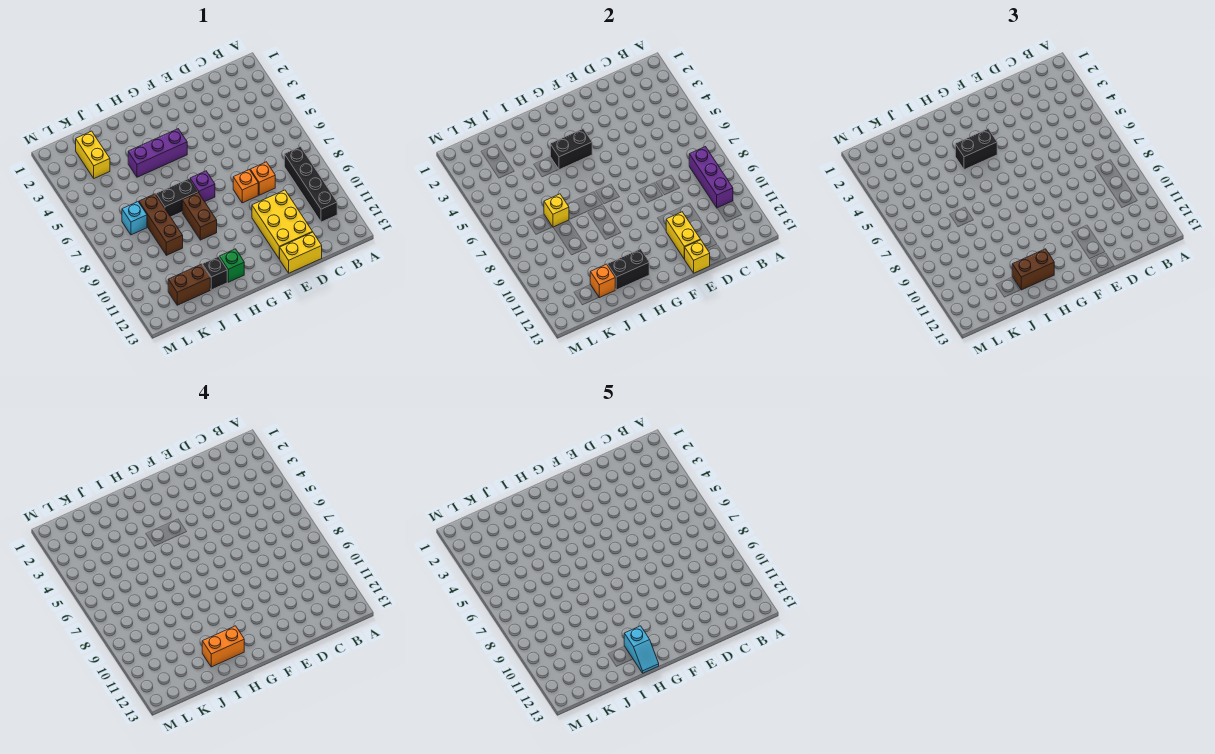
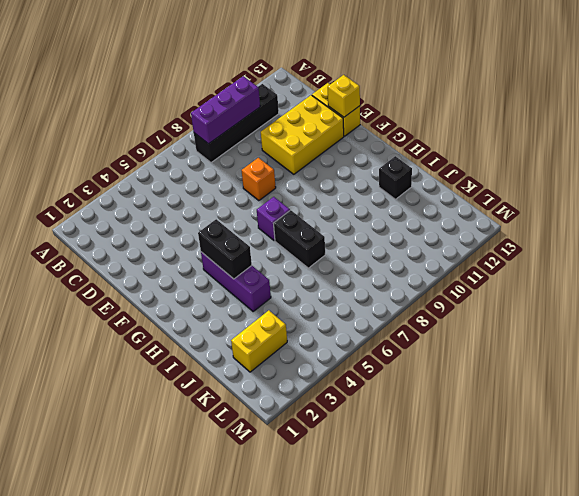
none -> orange brick D8 level 1
none -> brown brick H8:H9 level 1
none -> green brick H12 level 1

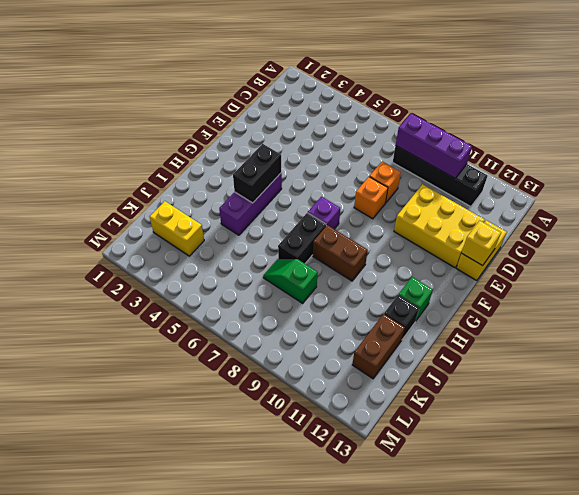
green slope J7:J8 level 1 top 8 -> brown brick J7:J9 level 1
none -> cyan brick K7 level 1
none -> yellow brick E11:E12 level 2
none -> black brick H12:I12 level 2

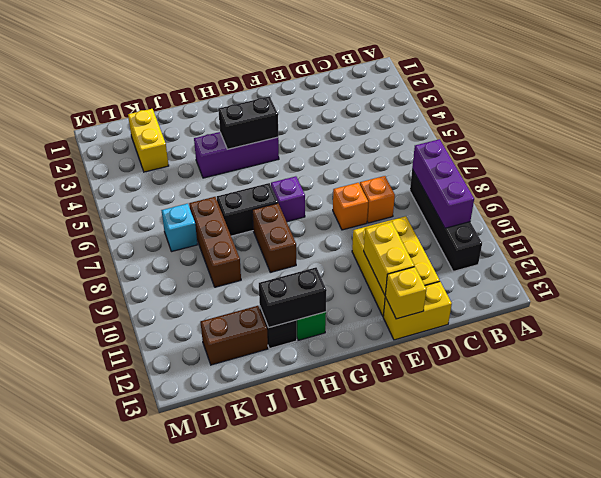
none -> yellow brick J7 level 2
none -> orange brick J12 level 2
none -> black brick G4:H4 level 3

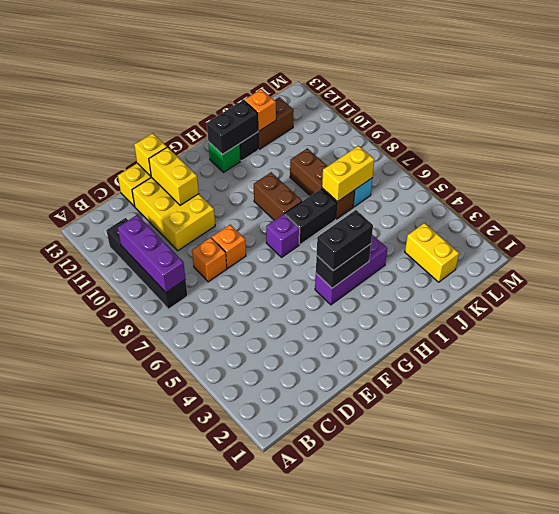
yellow brick J7:K7 level 2 -> yellow brick J7 level 2
none -> brown brick H12:I12 level 3
none -> orange brick H12:I12 level 4
none -> cyan slope H12:H13 level 5 top 12

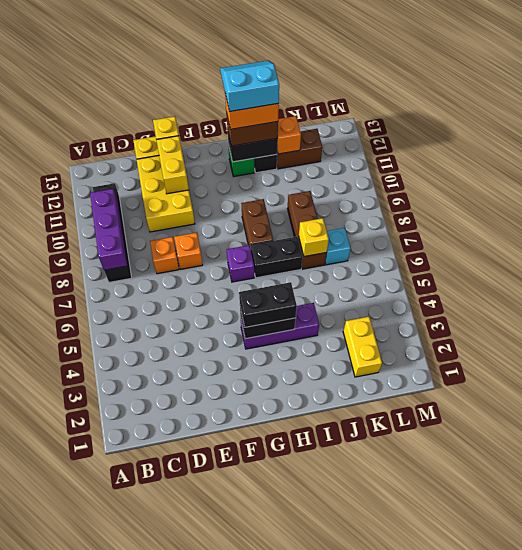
cyan slope H12:I13 level 5 top 12 -> cyan slope H12:H13 level 5 top 12

